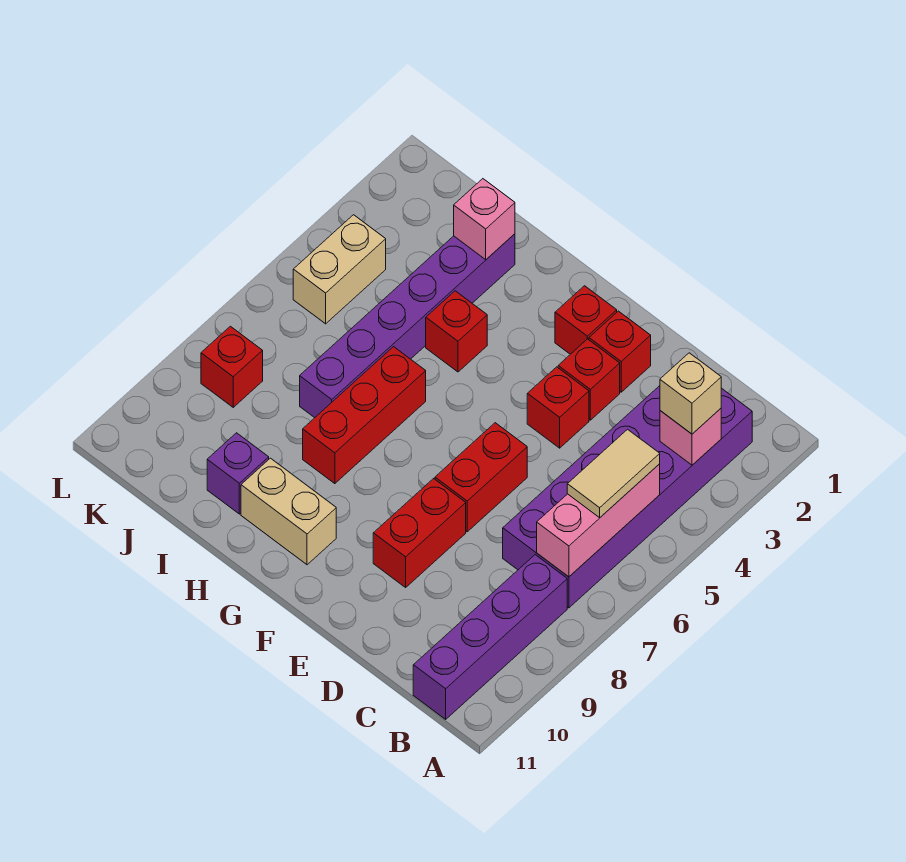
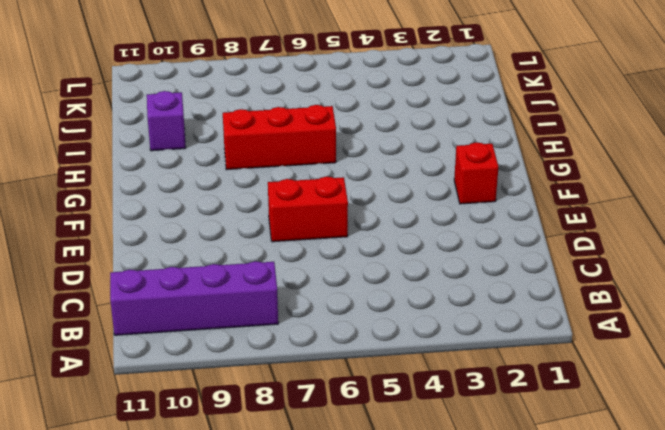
none -> purple brick B2:C7 level 1
none -> red brick E2 level 1
none -> red brick E3 level 1

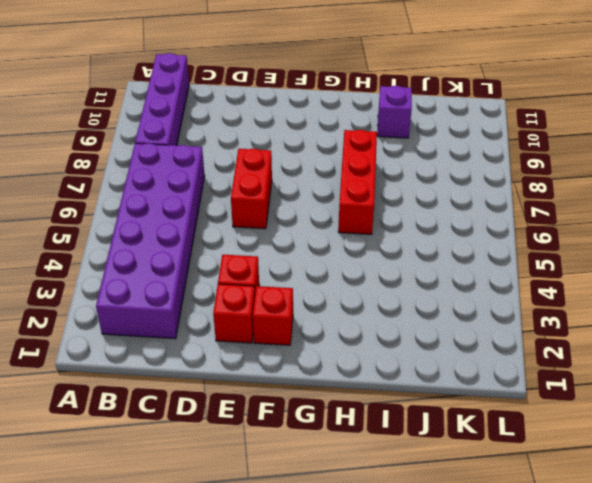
none -> red brick E4 level 1
none -> red brick E8:E9 level 1
none -> tan brick G10:H10 level 1

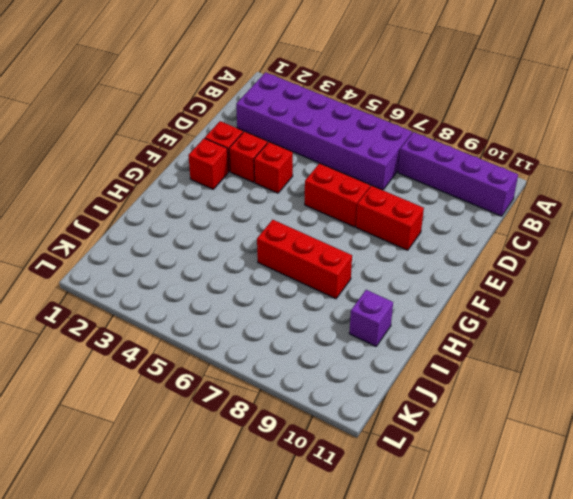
none -> tan brick G10:H10 level 1
none -> red brick H4 level 1
none -> purple brick I2:I7 level 1

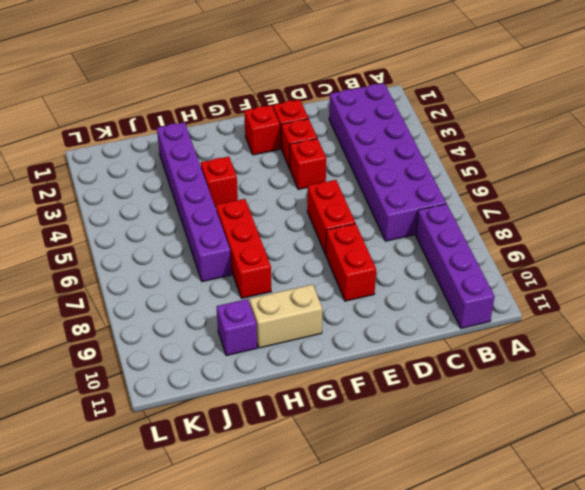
none -> tan brick K4:K5 level 1
none -> red brick K8 level 1
none -> pink brick B3 level 2

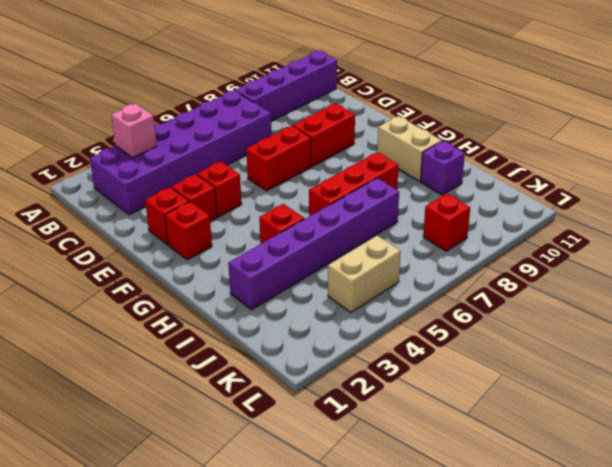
none -> pink brick B5:B7 level 2
none -> pink brick I2 level 2
none -> tan brick B3 level 3

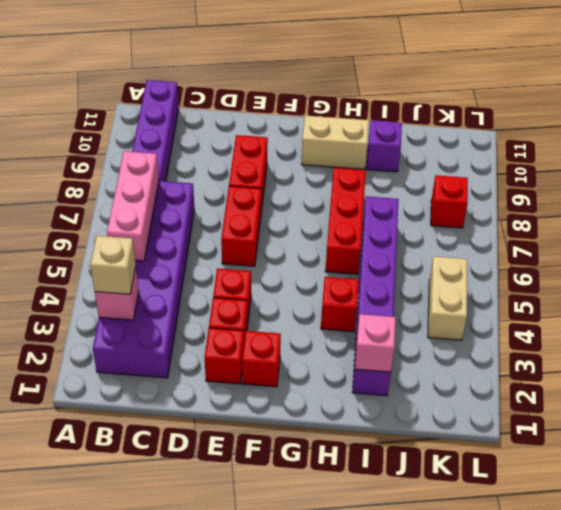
none -> tan tile B5:B6 level 3

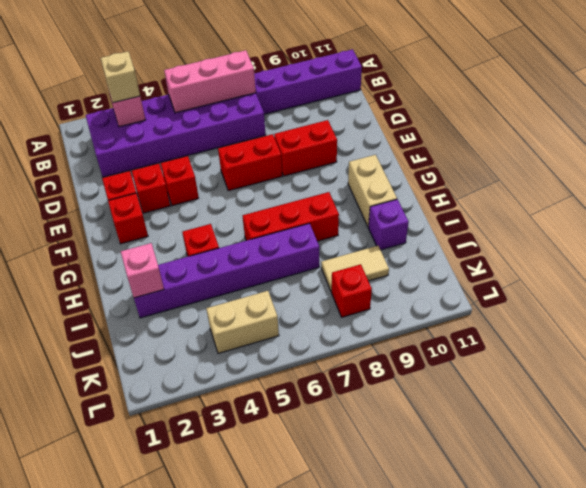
tan tile J8:J9 level 1 -> tan tile B5:B6 level 3

